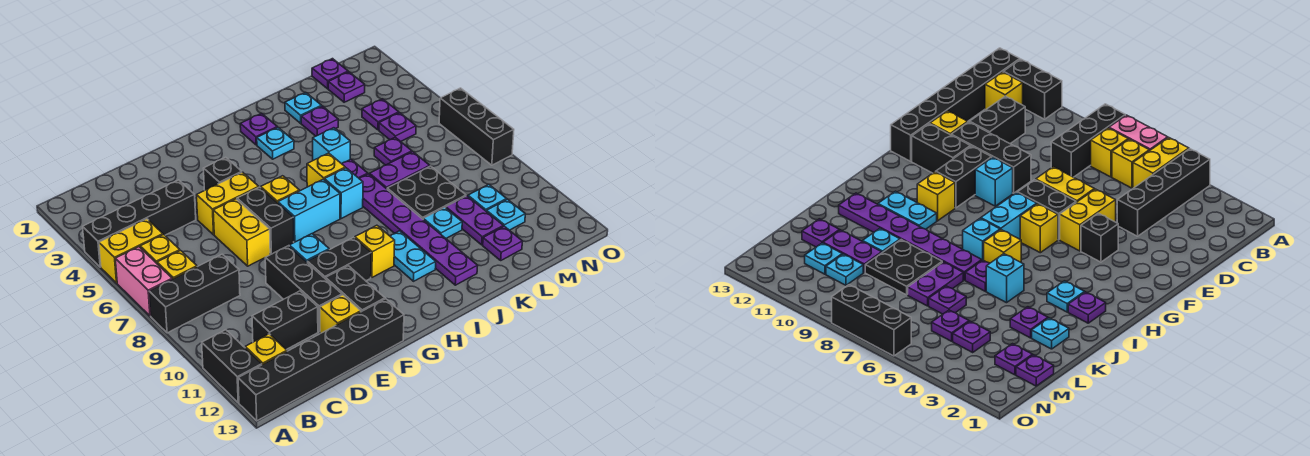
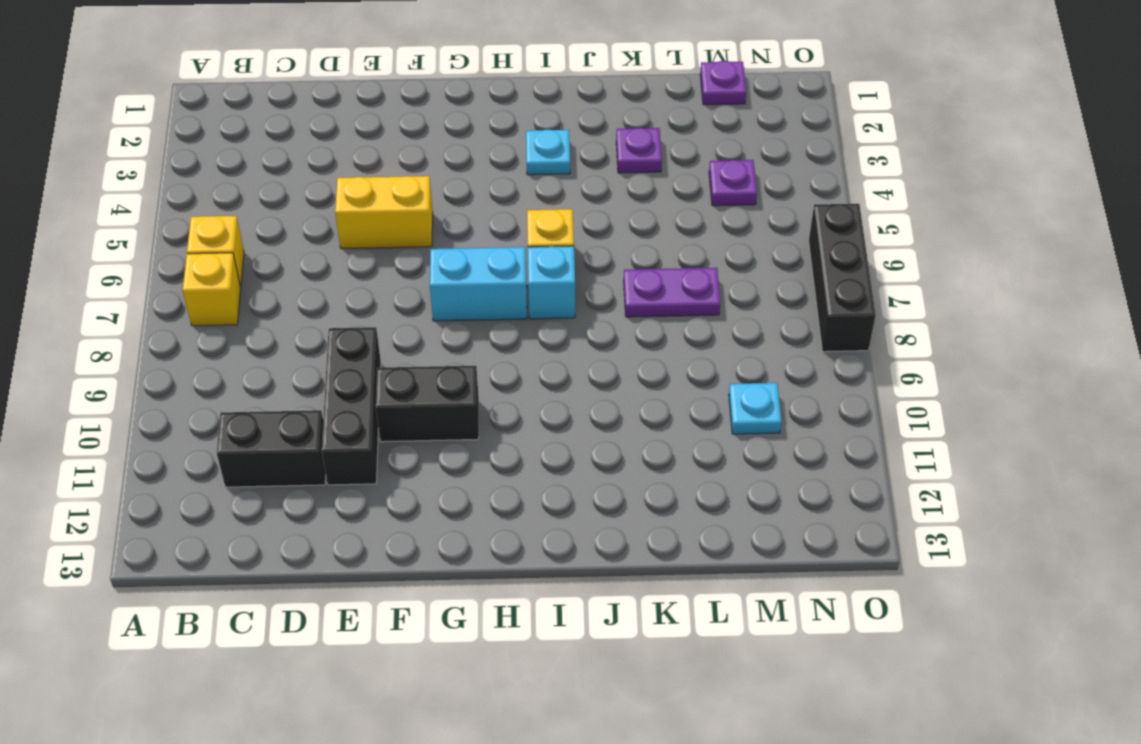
none -> black brick A4:D4 level 1
none -> yellow brick A5:B5 level 1
none -> pink brick A6:A7 level 1
none -> black brick A8:C8 level 1

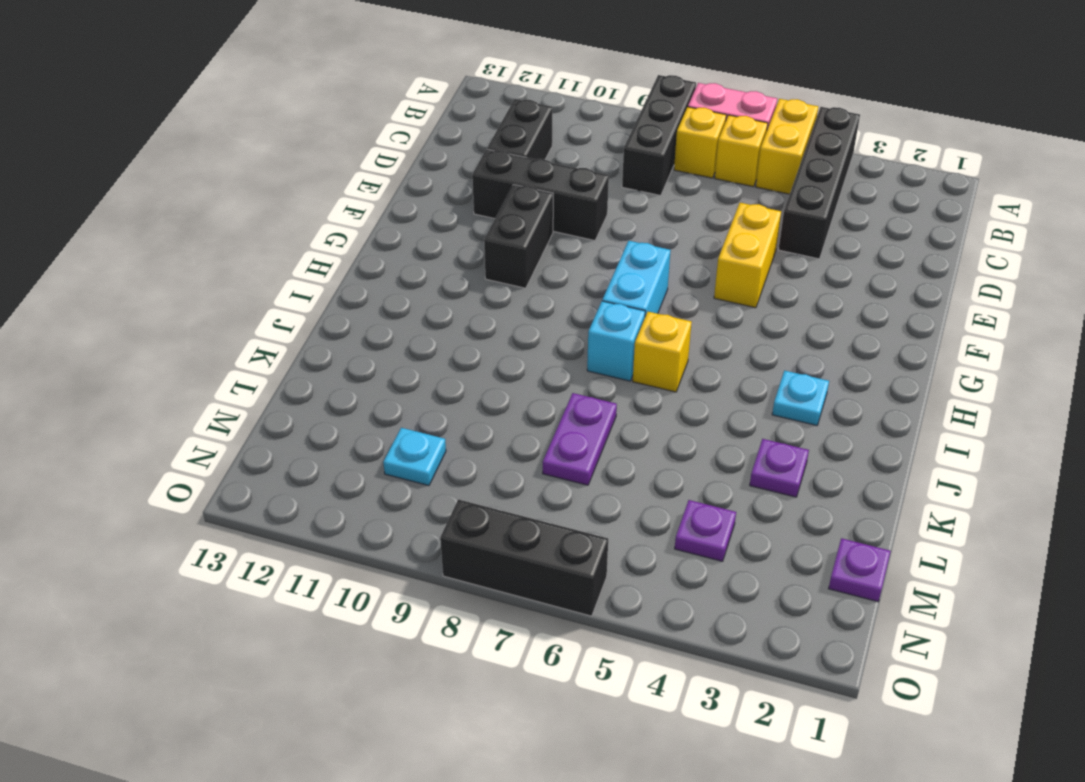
none -> black brick A11:A12 level 1
none -> black brick A13:F13 level 1
none -> yellow brick B12 level 1
none -> yellow brick E6:E7 level 1

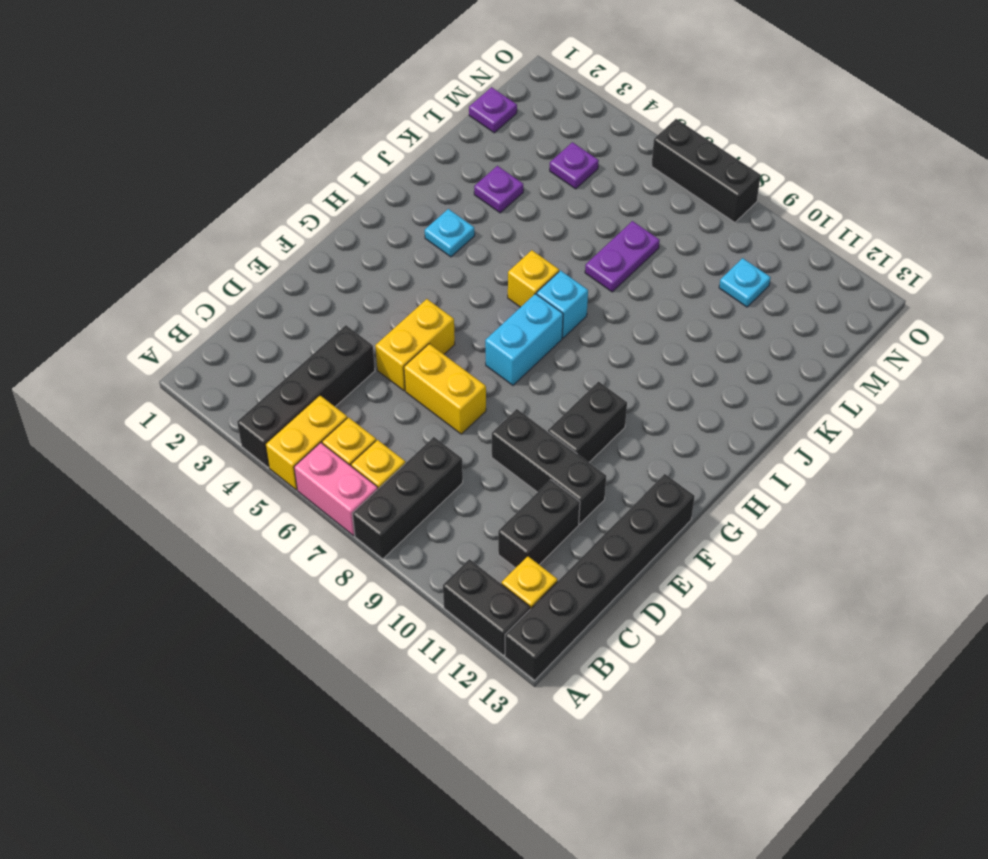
none -> yellow brick E12 level 1
none -> black brick F4 level 1
none -> black brick F6:F7 level 1
none -> cyan brick F9 level 1

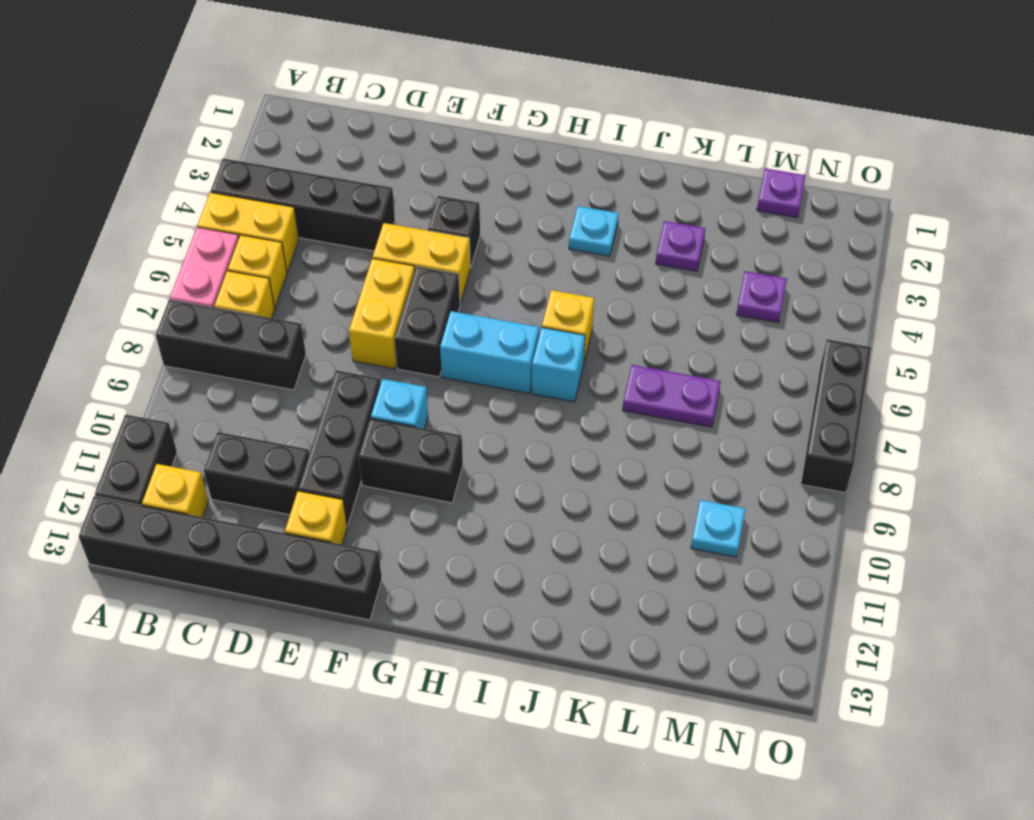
none -> black brick F11:F12 level 1
none -> yellow brick G6 level 1
none -> yellow brick H10 level 1
none -> purple plate I2 level 1

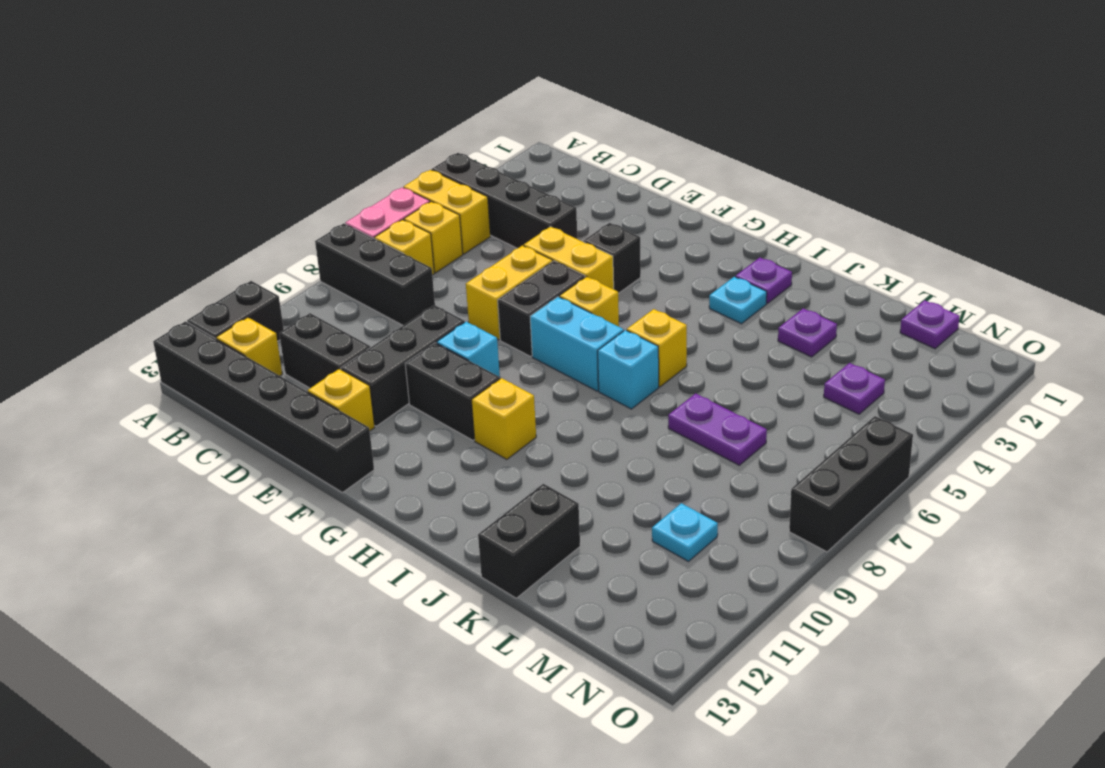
black brick K12:K13 level 1 -> black brick F11:F12 level 1
none -> cyan plate I10:I11 level 1
none -> cyan brick J5 level 1
none -> purple plate J6 level 1
none -> purple plate J7:J12 level 1

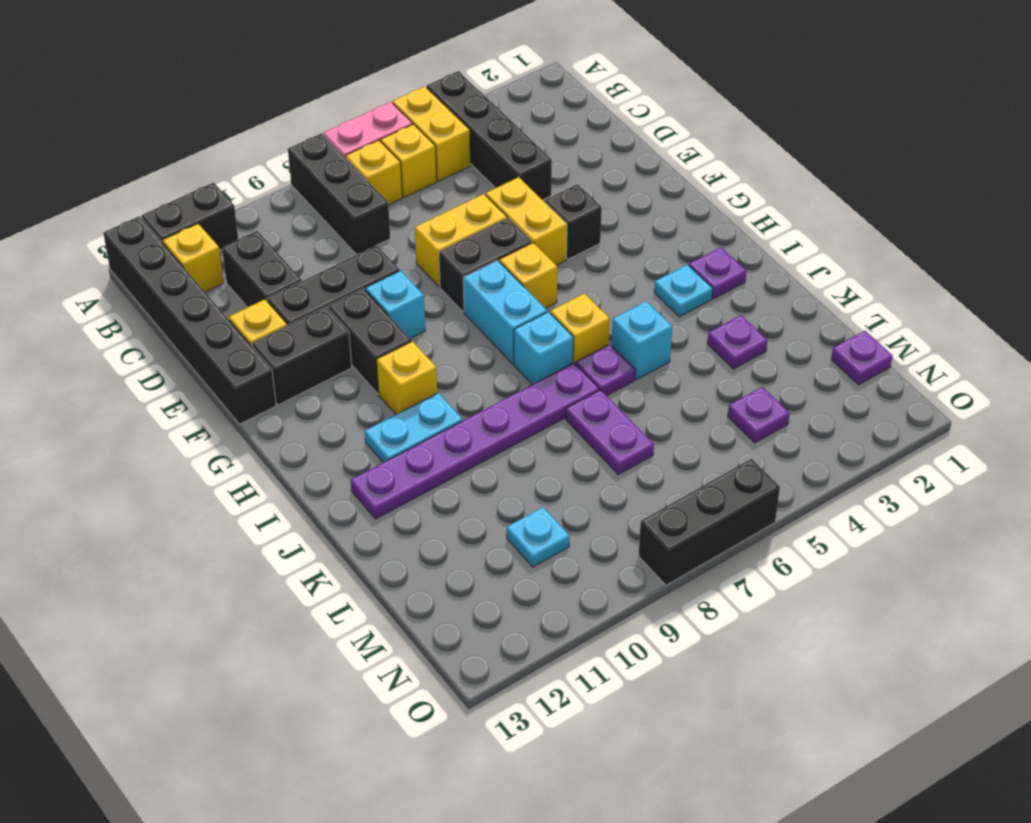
none -> cyan plate K2 level 1
none -> black plate K8:L9 level 1
none -> cyan plate K10 level 1
none -> purple plate L6 level 1

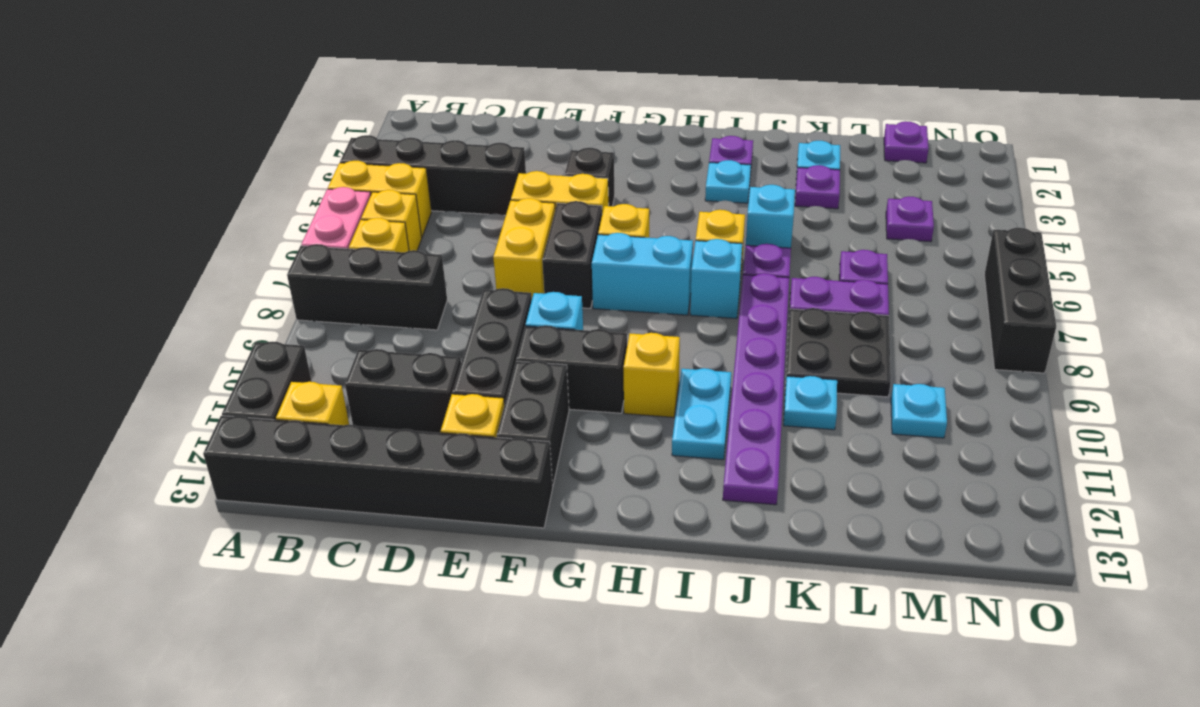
none -> purple plate L10:L11 level 1
none -> purple plate L12 level 1
none -> purple plate M2 level 1
none -> purple plate M5 level 1

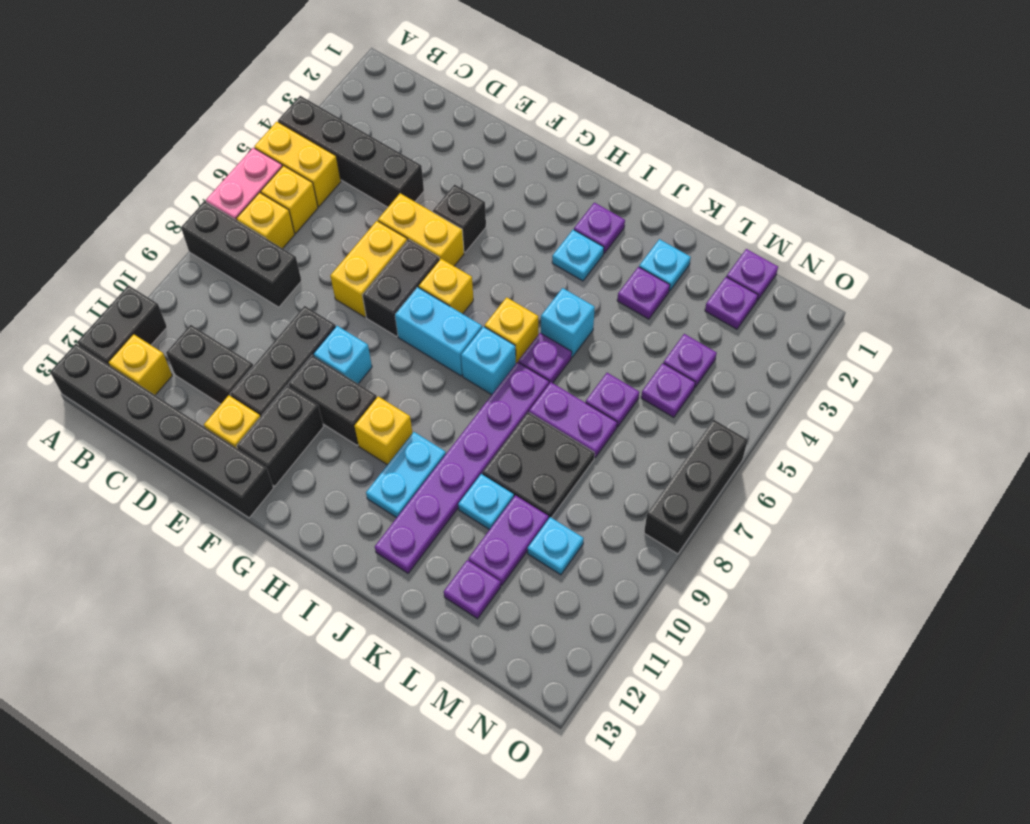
none -> cyan plate M11 level 1

